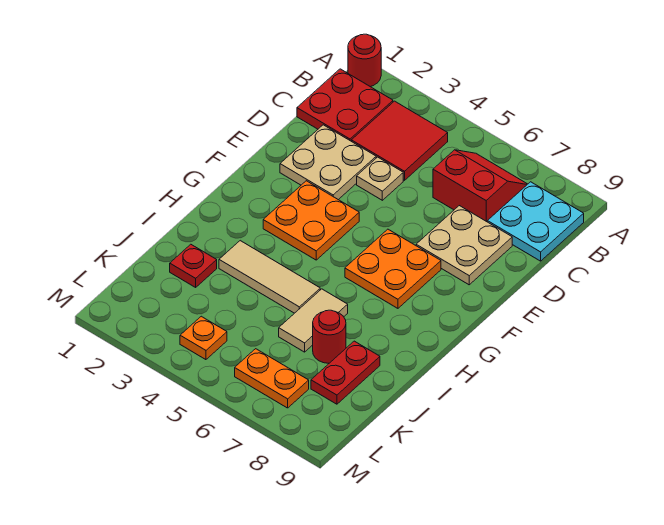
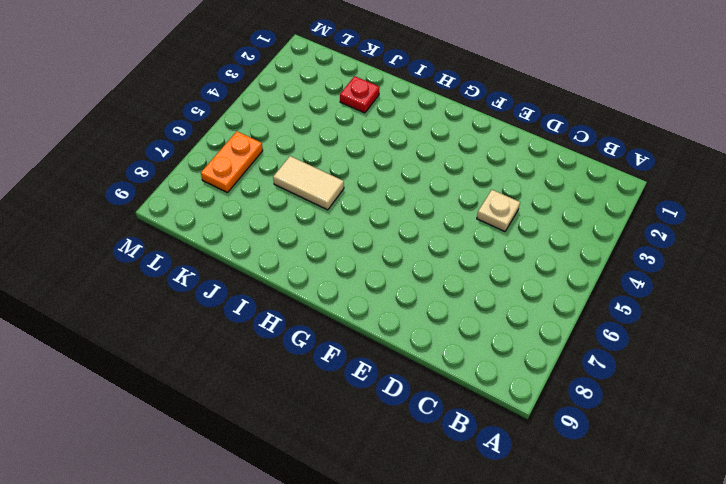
none -> red round brick A1 level 1
none -> red plate B1:C2 level 1
none -> red tile B3:C4 level 1

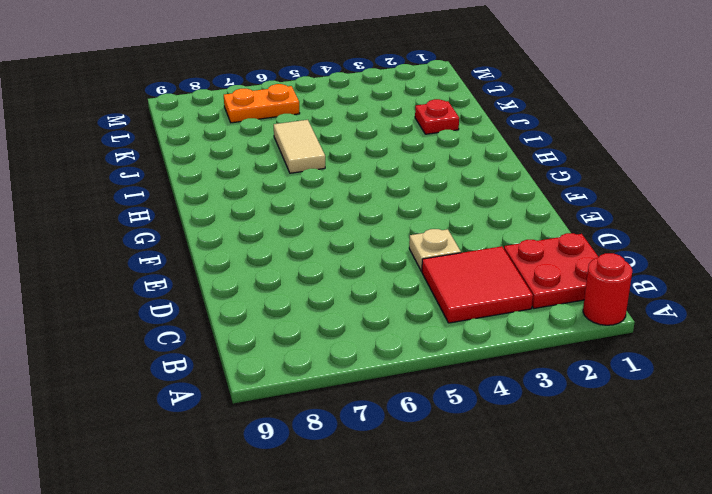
none -> red slope B6:C7 level 1 top C
none -> cyan plate B8:C9 level 1
none -> tan plate D2:E3 level 1

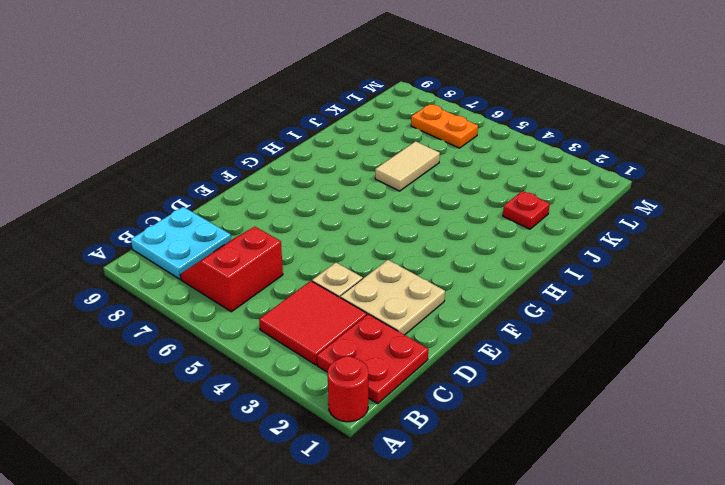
red slope B6:C7 level 1 top 6 -> red slope B6:C7 level 1 top C
none -> tan plate D7:E8 level 1
none -> orange plate F3:G4 level 1
none -> orange plate F6:G7 level 1

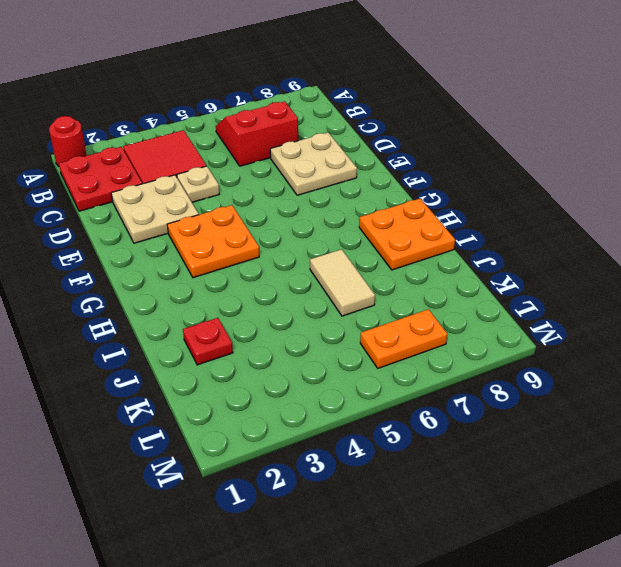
orange plate H8:I9 level 1 -> orange plate F6:G7 level 1
none -> cyan plate B8:C9 level 1
none -> tan tile I3:I5 level 1
none -> red round brick J7 level 1

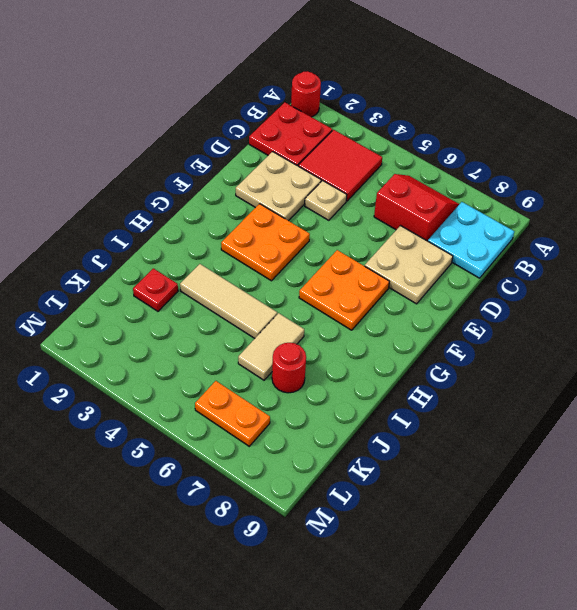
none -> red plate J8:K8 level 1
none -> orange plate L4 level 1

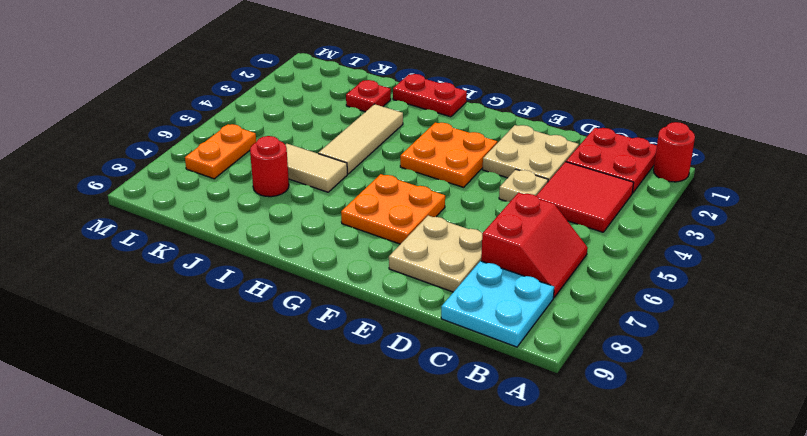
red plate H1:I1 level 1 -> red plate J8:K8 level 1
none -> orange plate L4 level 1

